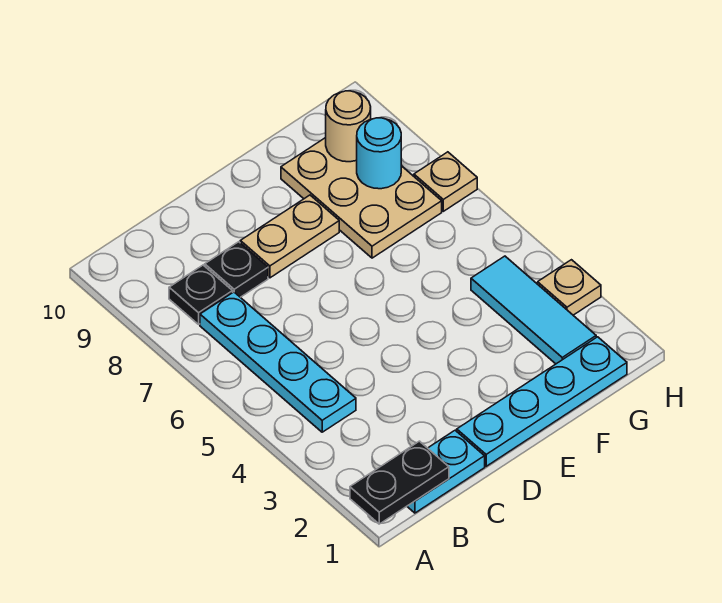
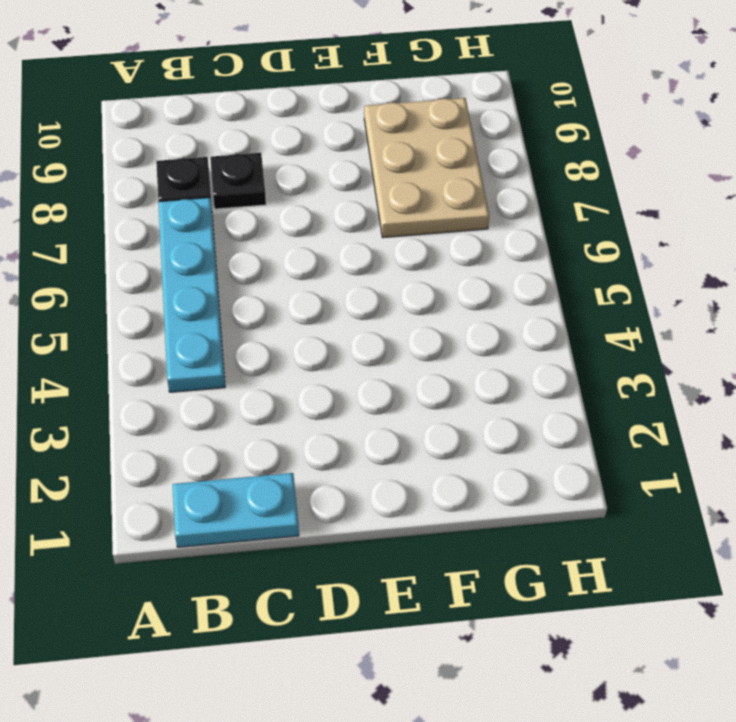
none -> cyan plate D1:G1 level 1
none -> tan plate D8:E8 level 1
none -> cyan tile G2:G4 level 1

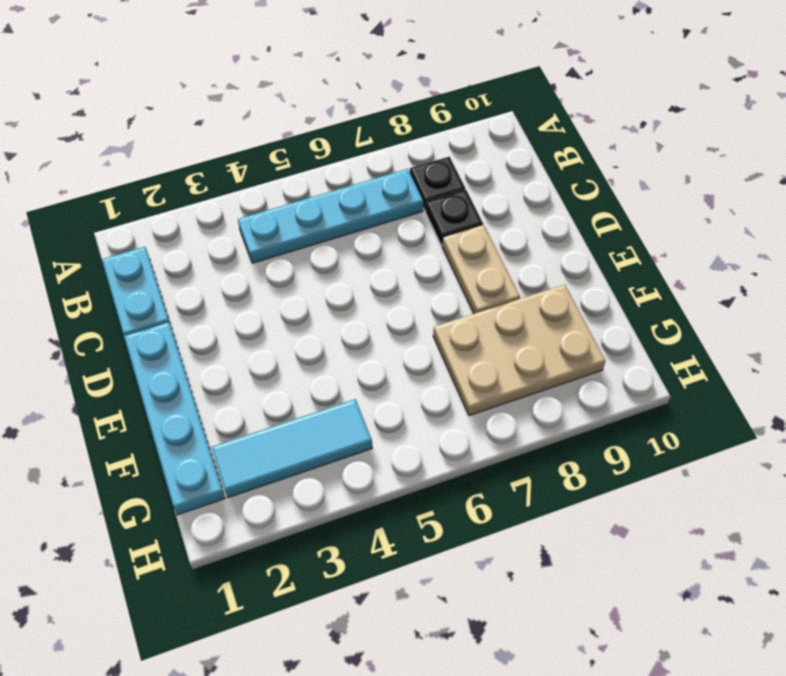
none -> tan plate H3 level 1
none -> tan plate H7 level 1
none -> black plate A1:B1 level 2

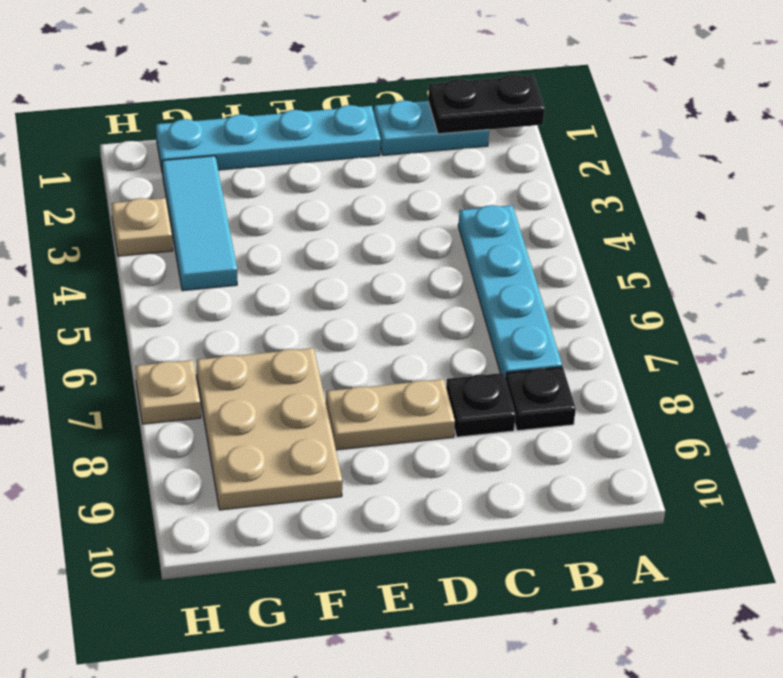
none -> cyan round brick G8 level 2
none -> tan round brick G9 level 2

